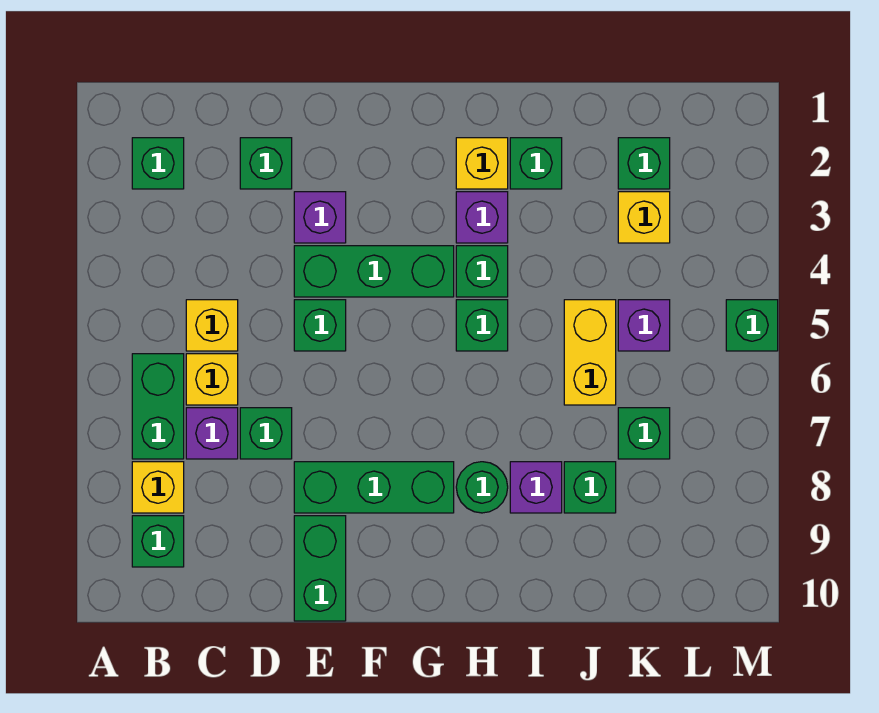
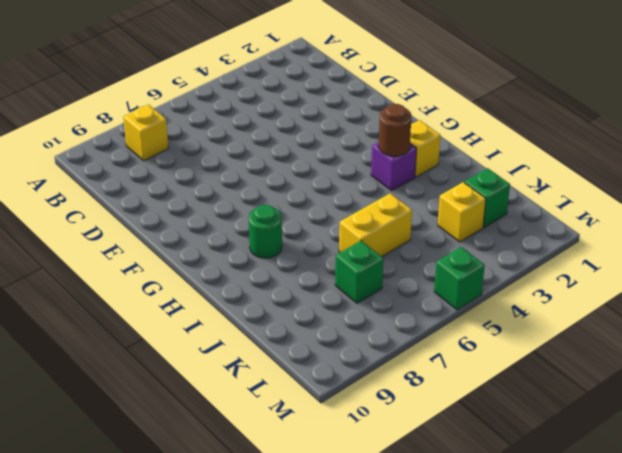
brown round brick H3 level 2 -> none
none -> green brick B2 level 1
none -> green brick B6:B7 level 1
none -> green brick B9 level 1

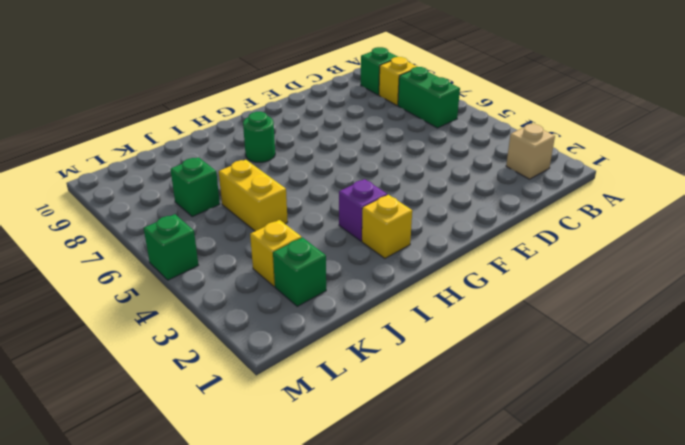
tan brick B2 level 1 -> green brick B2 level 1
none -> yellow brick C5 level 1
none -> yellow brick C6 level 1
none -> purple brick C7 level 1

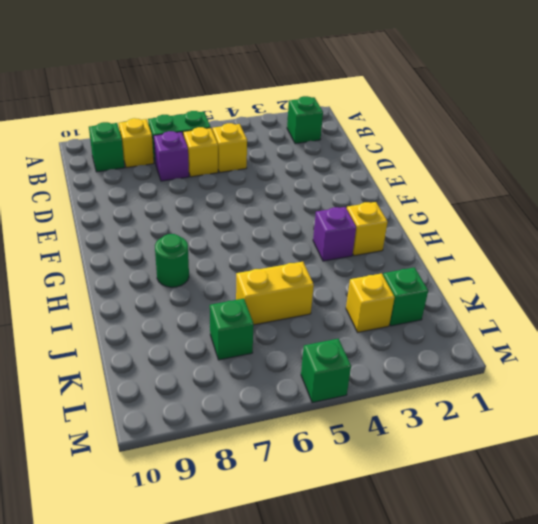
none -> green brick D2 level 1
none -> green brick D7 level 1
none -> purple brick E3 level 1

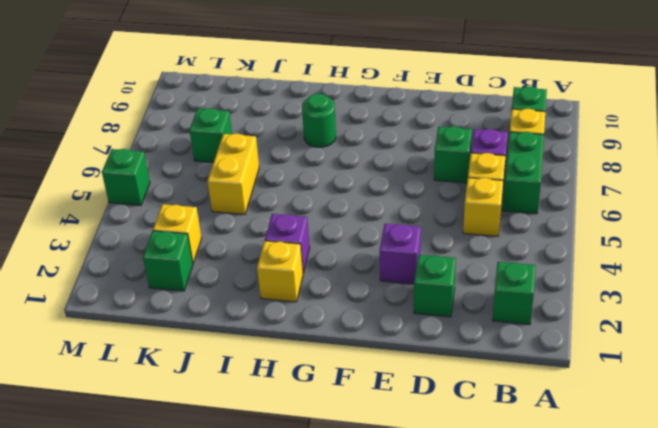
none -> green brick E4:G4 level 1
none -> green brick E5 level 1
none -> green brick E8:G8 level 1

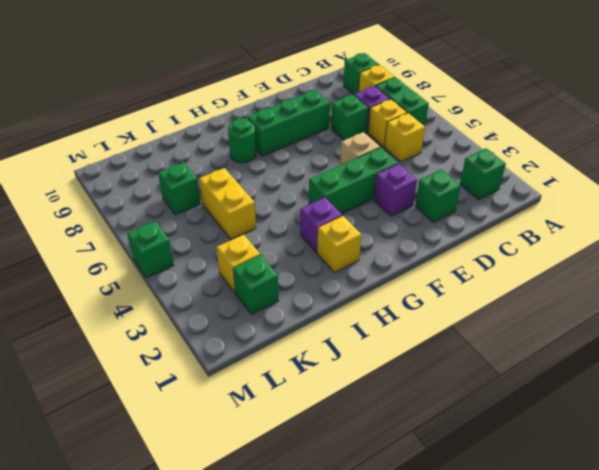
tan brick E5 level 1 -> green brick E5 level 1
none -> green brick E9:E10 level 1
none -> green brick H4 level 1
none -> green brick H5 level 1

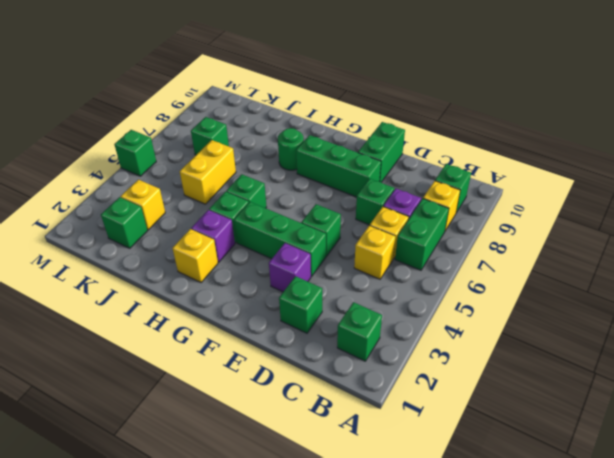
none -> green brick I2 level 1
none -> purple brick I8 level 1
none -> green brick J8 level 1

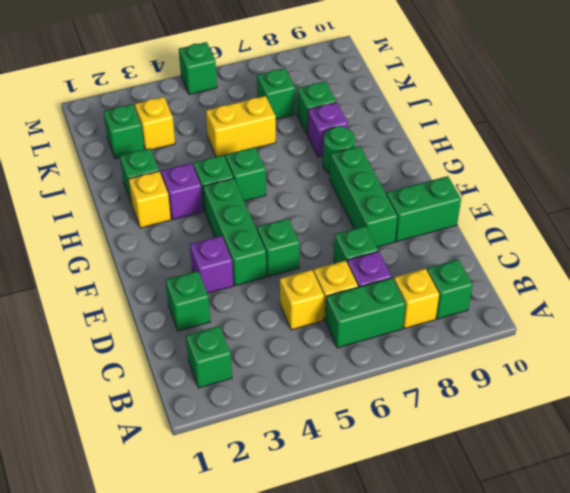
none -> purple brick K5 level 1

